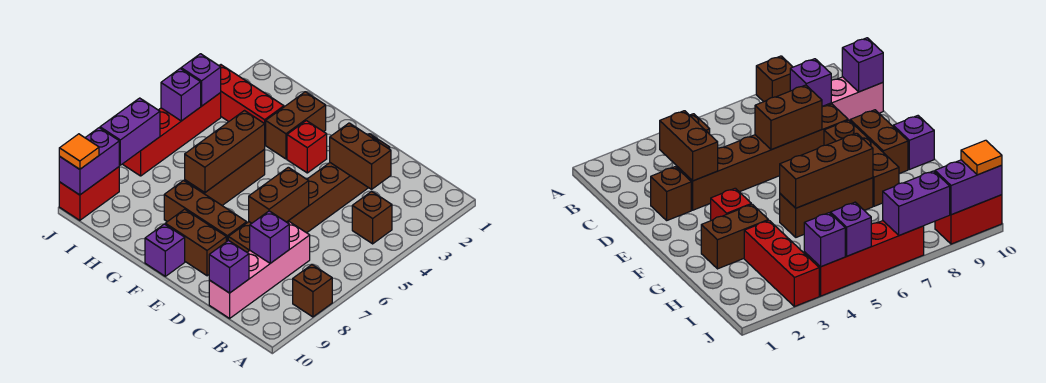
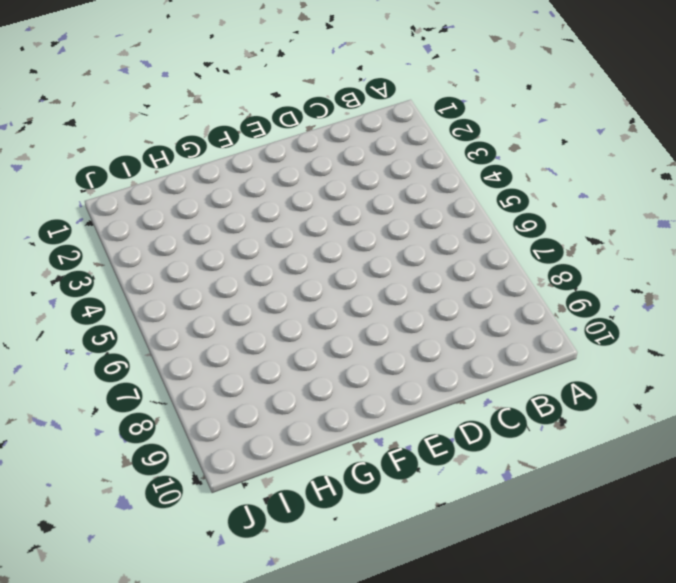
none -> brown brick A8 level 1
none -> brown brick B4 level 1
none -> pink brick C7:C10 level 1

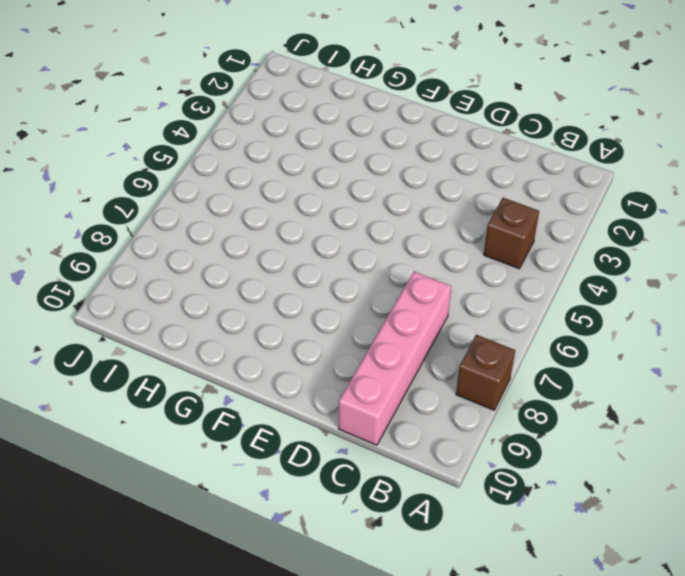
none -> brown brick D2 level 1
none -> brown brick D3:D8 level 1
none -> brown brick E8:G8 level 1

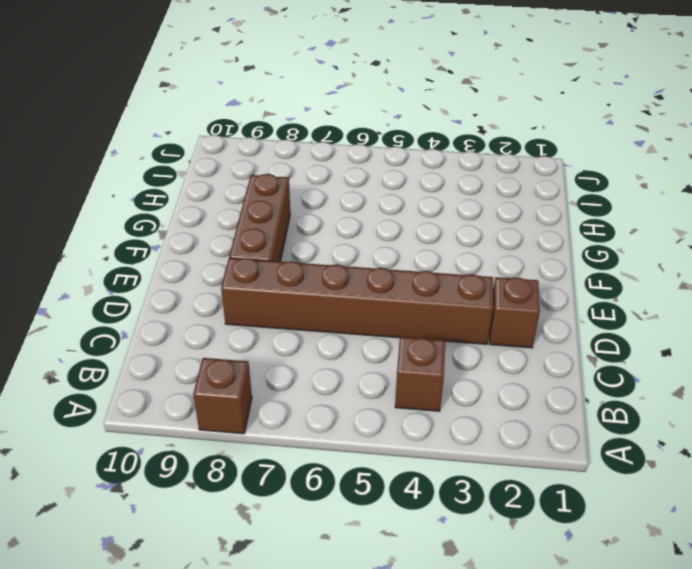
none -> pink brick C7:C10 level 1
none -> brown brick E9:F9 level 1
none -> red brick F3 level 1

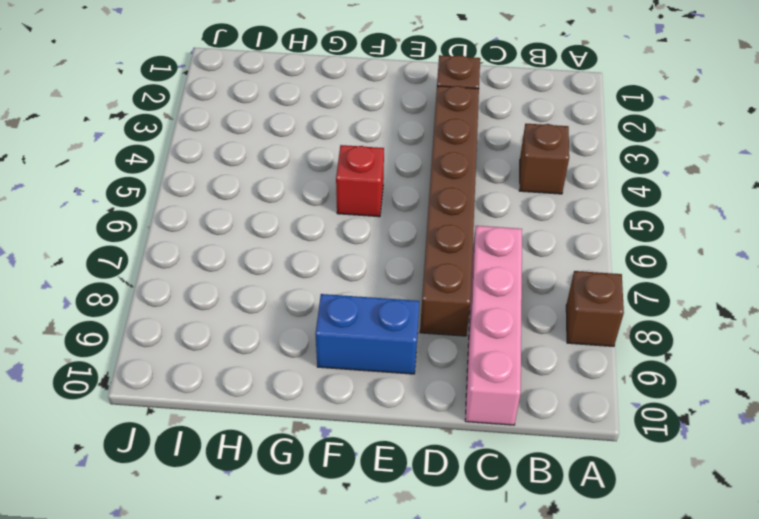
blue brick E9:F9 level 1 -> brown brick E9:F9 level 1
red brick F5 level 1 -> red brick F3 level 1
none -> brown brick E8:G8 level 1
none -> purple brick F10 level 1
none -> brown brick G2:G3 level 1

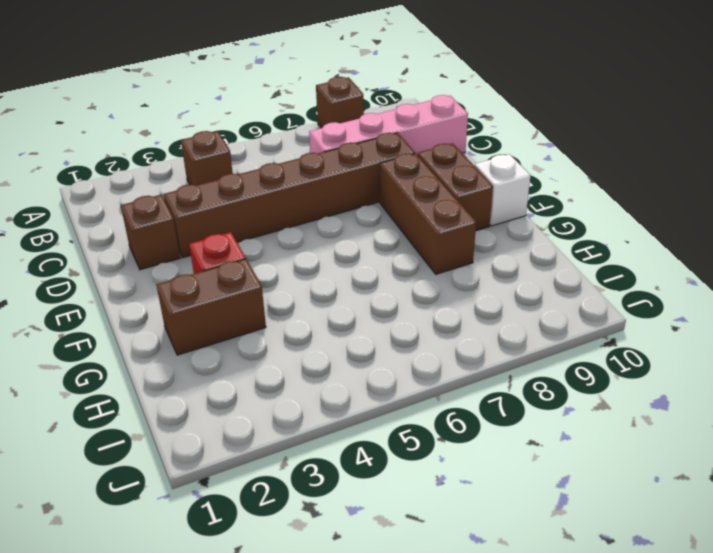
white brick F10 level 1 -> purple brick F10 level 1
none -> brown brick G5:G7 level 1
none -> red brick H3:J3 level 1
none -> red brick J4:J7 level 1

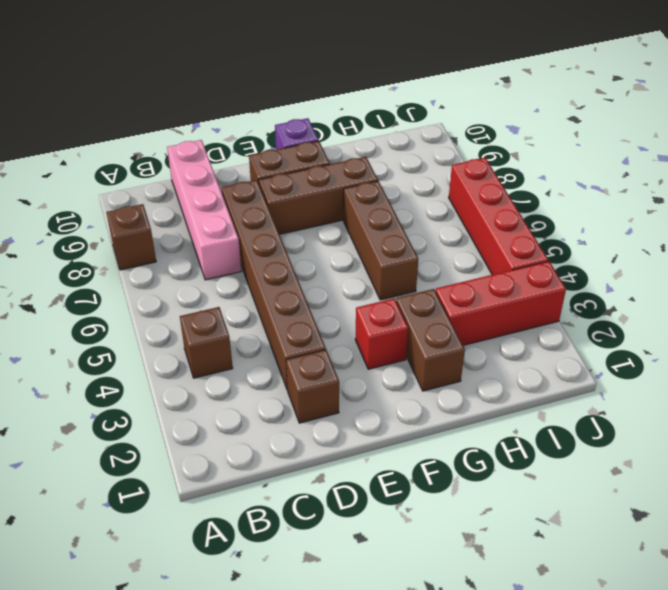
none -> red brick J9:J10 level 1
none -> brown brick C3:D3 level 2
none -> purple brick C8 level 2

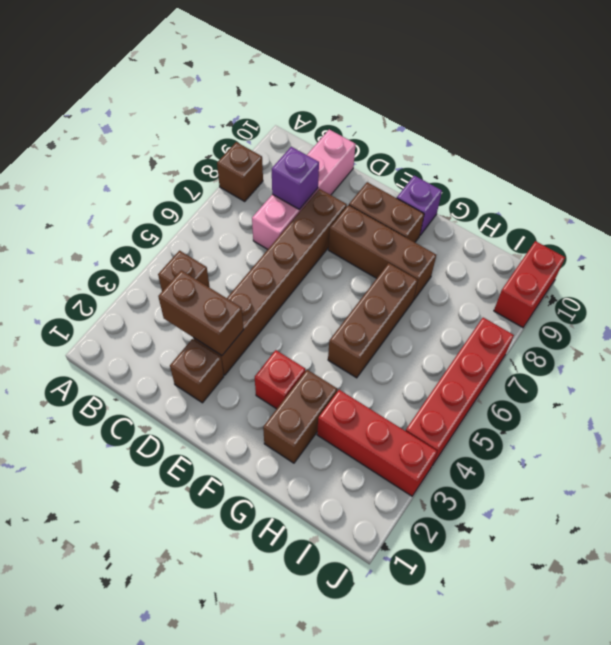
none -> purple brick C10 level 2
none -> brown brick D6:D7 level 2
none -> brown brick G5:G7 level 2

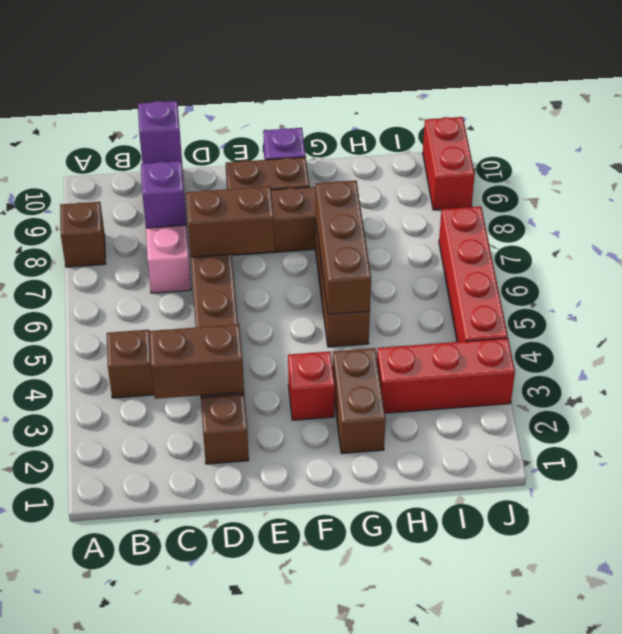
brown brick D7:E7 level 2 -> brown brick D6:D7 level 2
none -> purple brick J4 level 2
none -> purple brick J5 level 2
none -> purple brick J7:J8 level 2

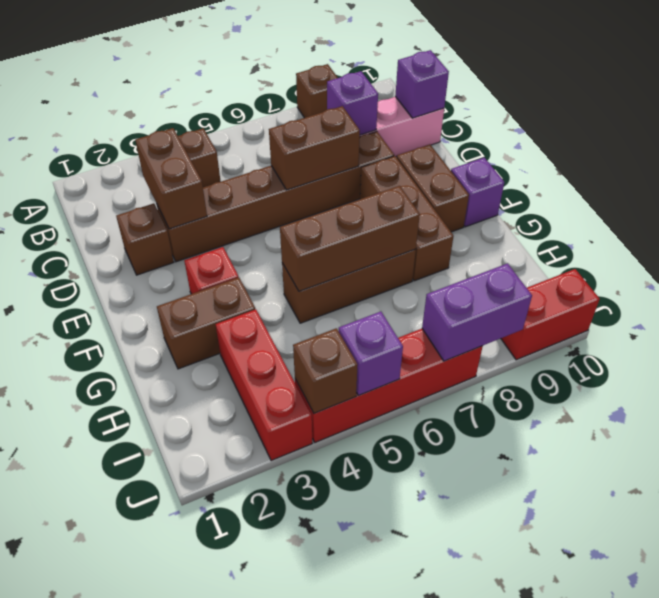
brown brick J4 level 2 -> purple brick J4 level 2
none -> purple brick J9:J10 level 2
none -> orange tile J10 level 3

